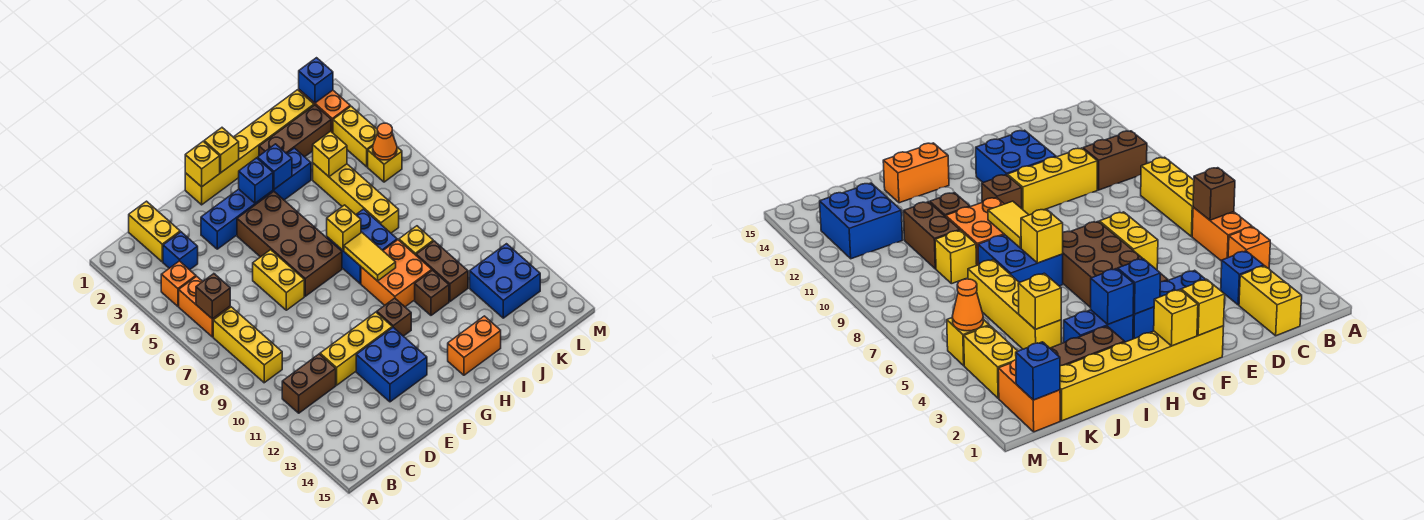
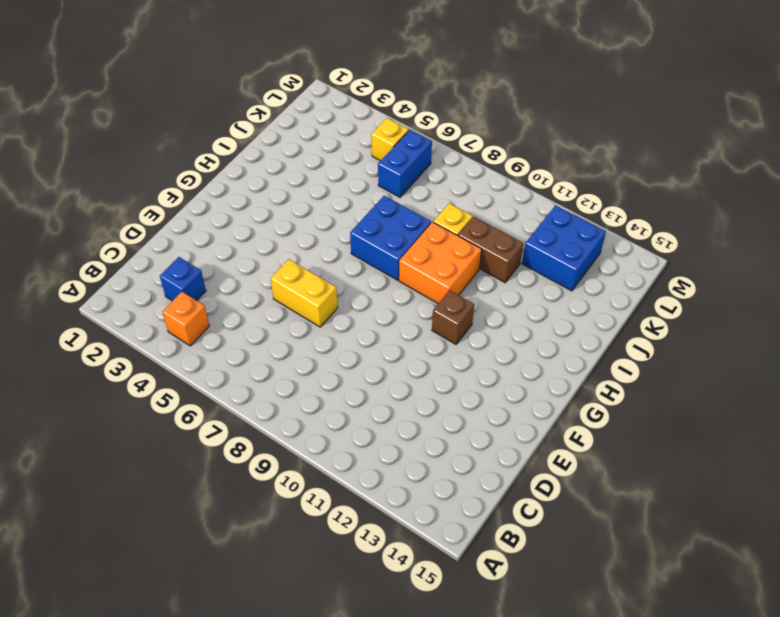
blue brick K6:L6 level 1 -> blue brick H3:I3 level 1
none -> orange brick B5:B6 level 1
none -> yellow brick B7:B9 level 1
none -> brown brick B11:C11 level 1
none -> yellow brick C1:C2 level 1

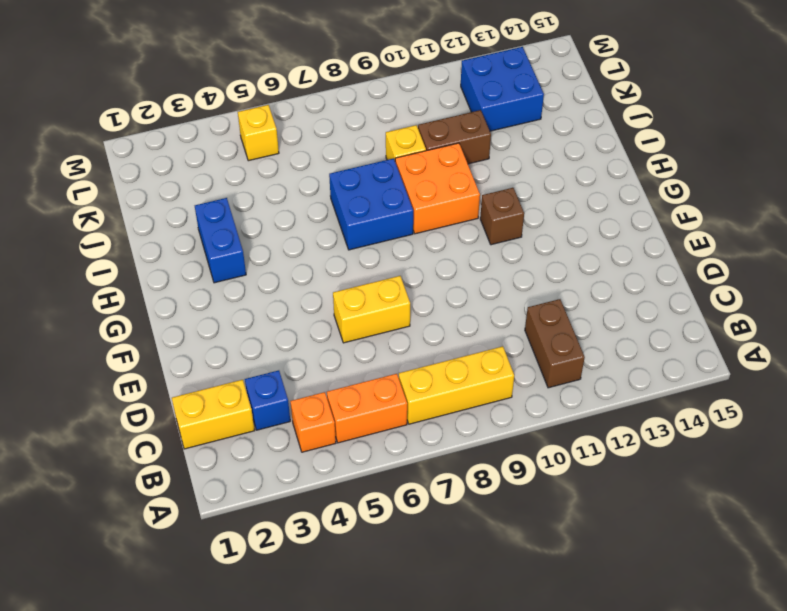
none -> yellow brick D11:F11 level 1
none -> blue brick E3:G3 level 1
none -> blue brick E12:F13 level 1
none -> yellow brick F1:K1 level 1

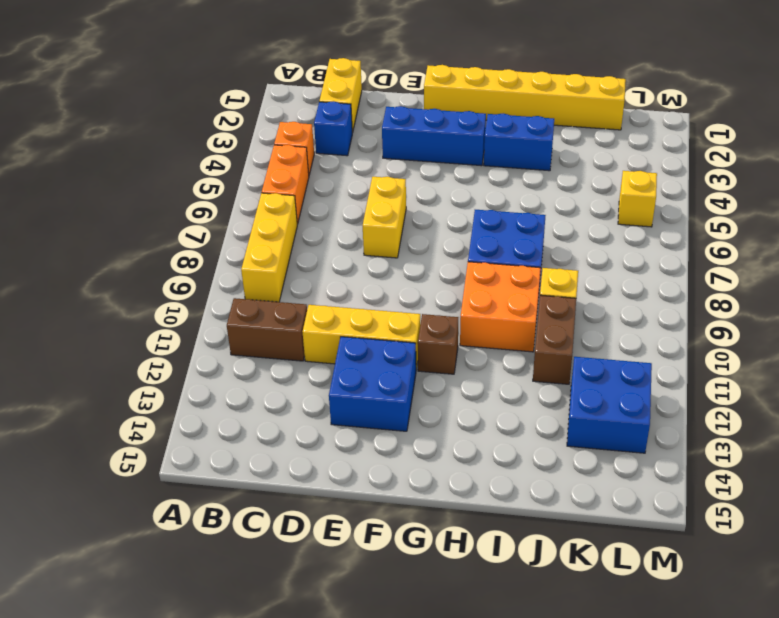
none -> brown brick F4:G7 level 1
none -> orange brick H14:I14 level 1
none -> brown brick I2:K2 level 1
none -> brown brick I11 level 1

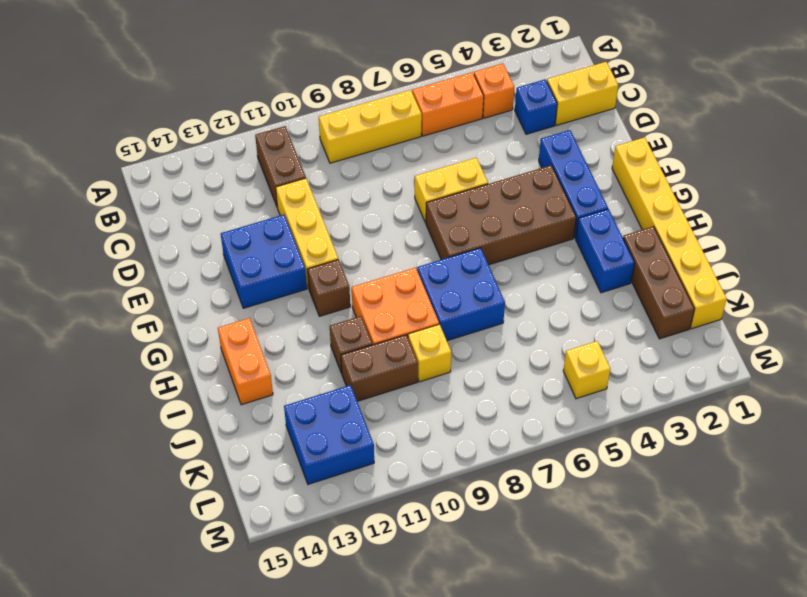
none -> yellow brick J4:J7 level 1
none -> orange brick L1:L2 level 1
none -> yellow brick L3:L4 level 1
none -> brown brick B6 level 2

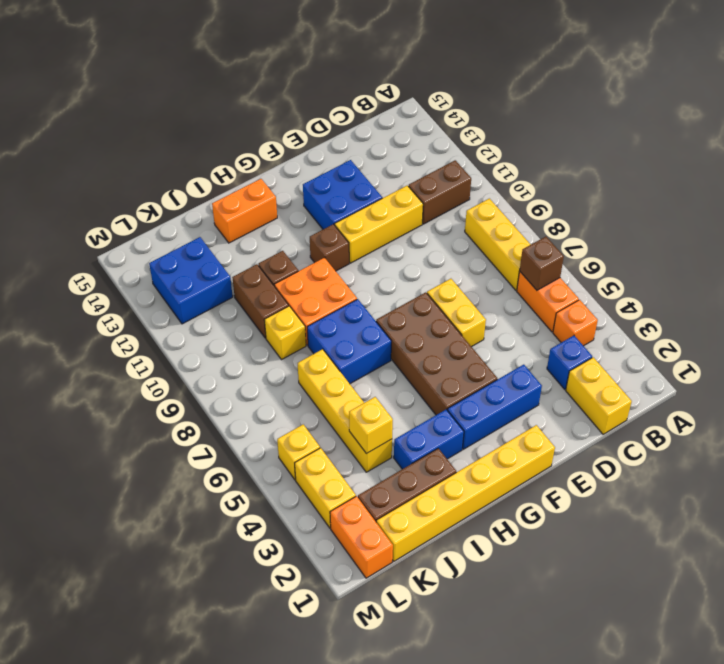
none -> yellow brick F1 level 2
none -> yellow brick G1 level 2
none -> blue brick G3 level 2
none -> blue brick H3 level 2

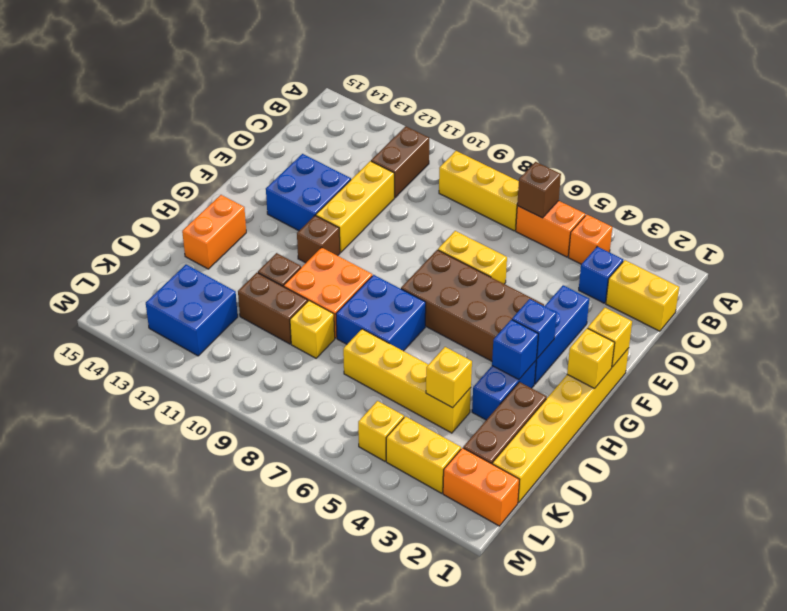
none -> yellow brick H7 level 2
none -> yellow tile H8:H9 level 2
none -> blue brick L1 level 2
none -> orange cone L5 level 2

